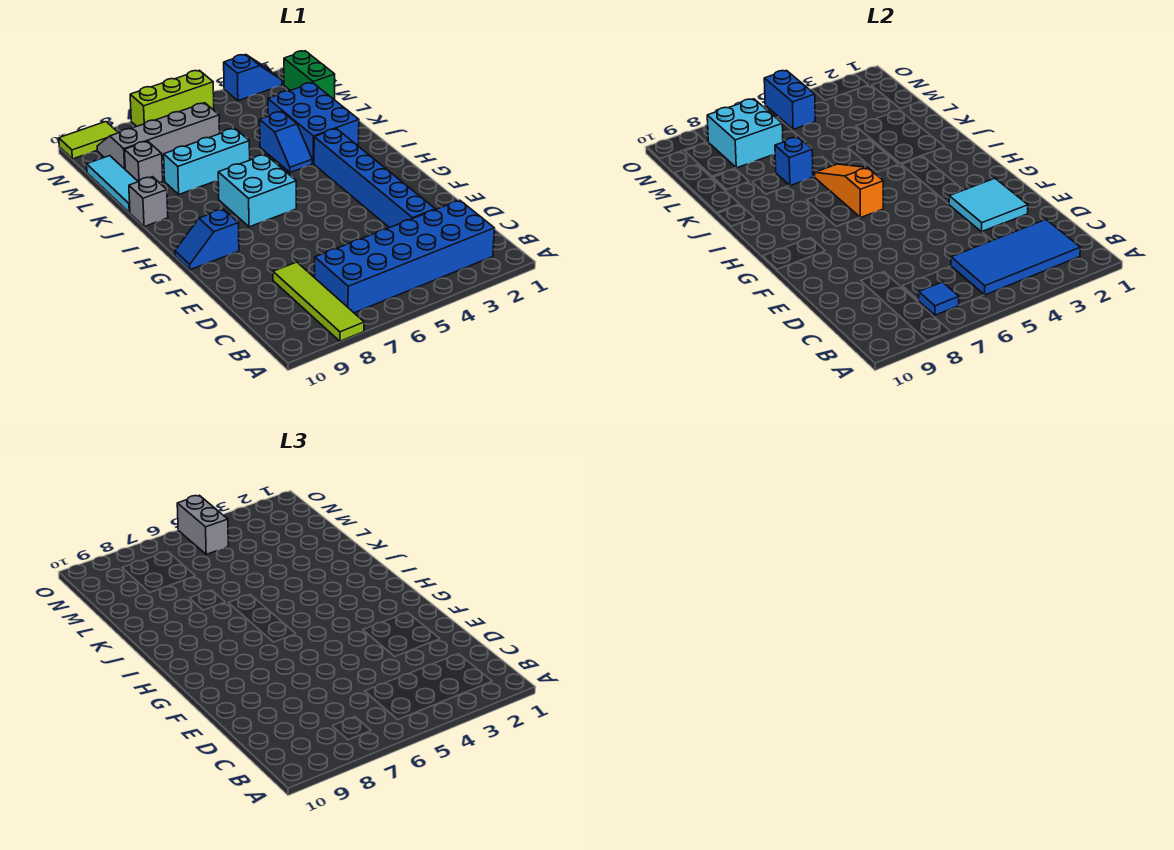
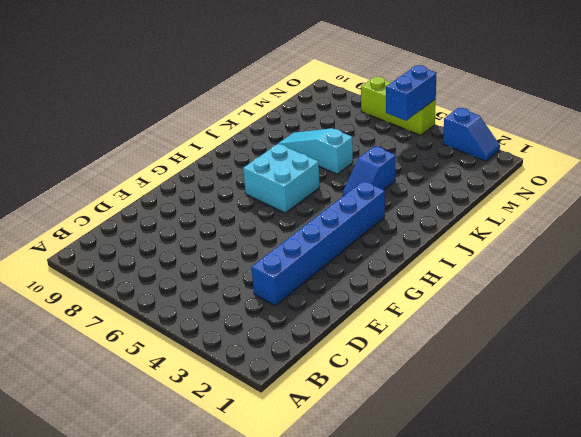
cyan slope K6:K8 level 1 top 6 -> cyan brick K6:K8 level 1
none -> lime tile A8:D8 level 1
none -> blue brick B2:C7 level 1
none -> blue slope G9:G10 level 1 top 9

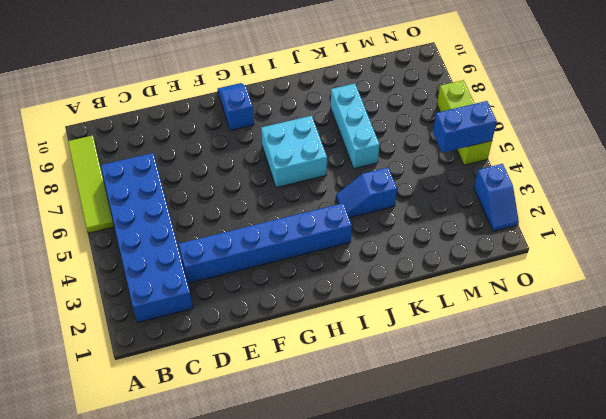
lime tile A6:A9 level 1 -> lime tile A8:D8 level 1
none -> blue brick J2:L3 level 1
none -> grey brick J10 level 1
none -> cyan tile K10:M10 level 1

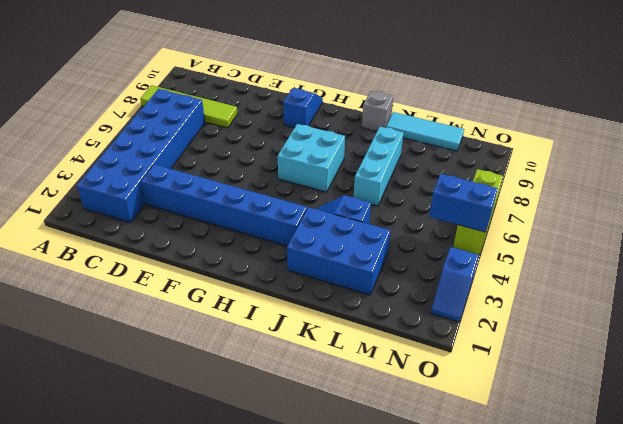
none -> grey brick L9 level 1
none -> green brick M1:N1 level 1
none -> grey slope M6:N9 level 1 top M

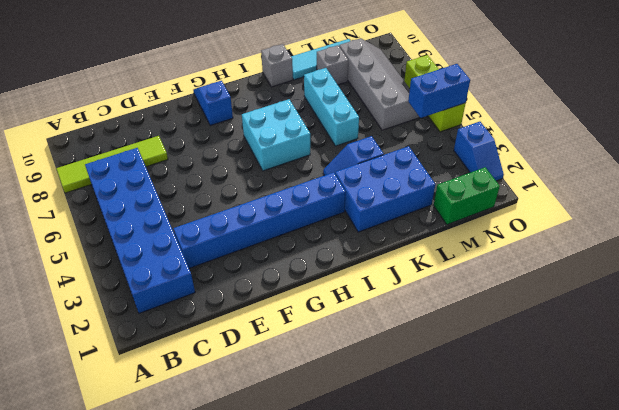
none -> lime tile O9:O10 level 1
none -> blue tile B2:C5 level 2
none -> blue tile B7 level 2

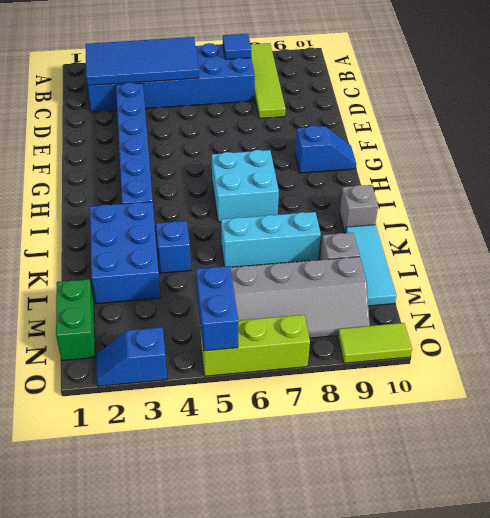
none -> cyan tile E2:F3 level 2
none -> orange slope H6:J6 level 2 top H
none -> blue brick K7 level 2

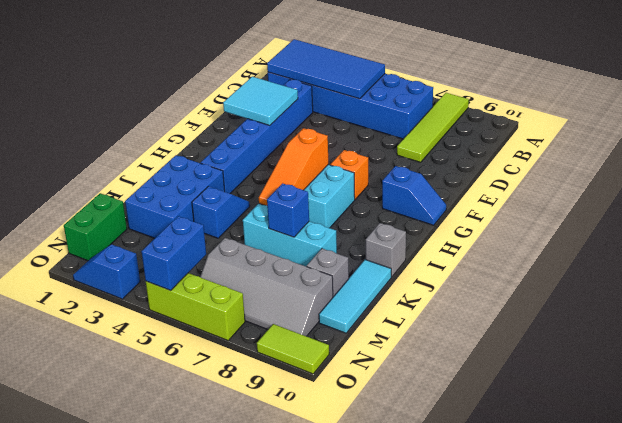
orange brick G7 level 1 -> none
none -> blue tile B7 level 2
none -> cyan brick M7:N8 level 2
none -> grey brick N5:O5 level 3

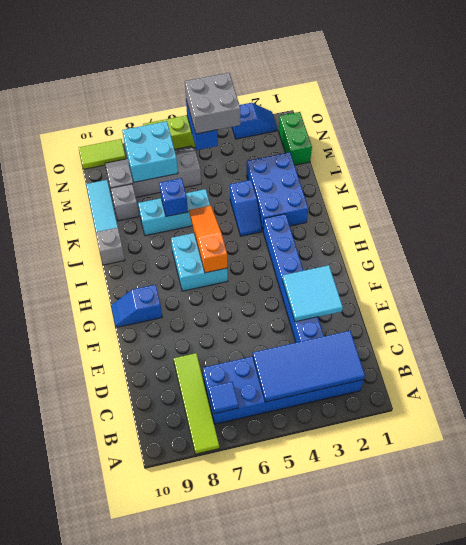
grey brick N4:O5 level 3 -> grey brick N5:O5 level 3

